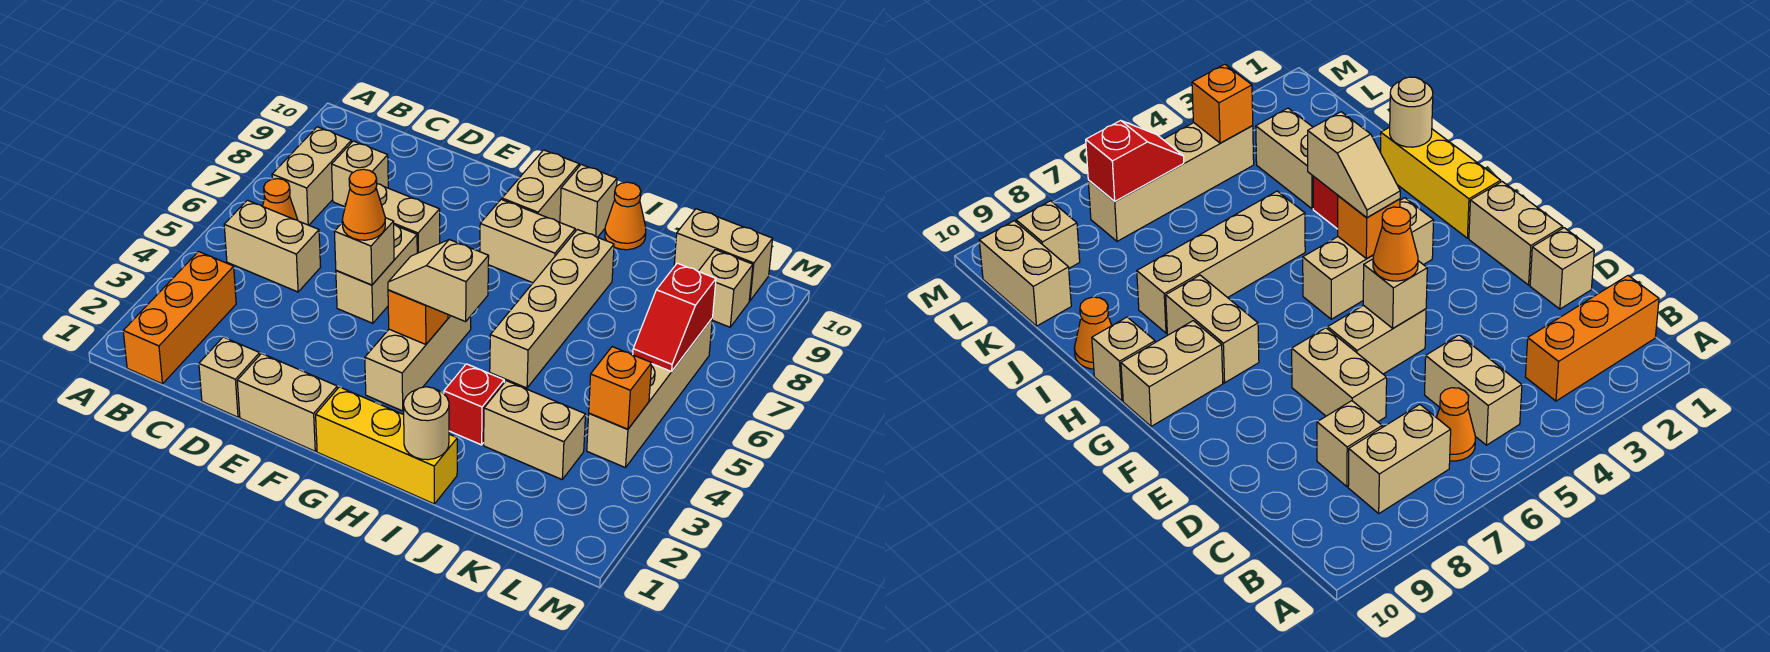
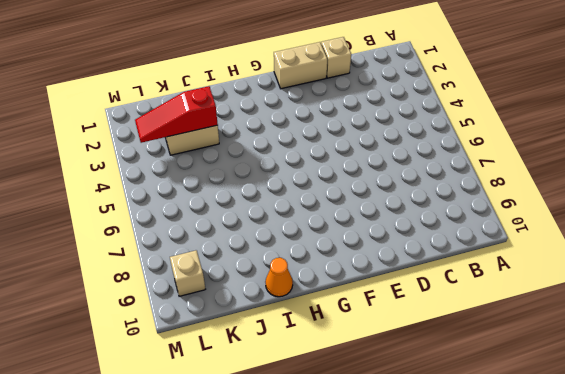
red slope J3:L3 level 2 top J -> none
none -> orange brick B1:B3 level 1
none -> tan brick B5:C5 level 1
none -> orange cone B6 level 1

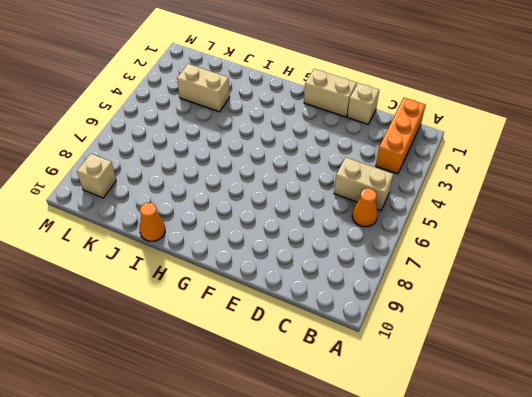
none -> tan brick B7:B8 level 1
none -> tan brick C8 level 1
none -> tan brick D7:E7 level 1

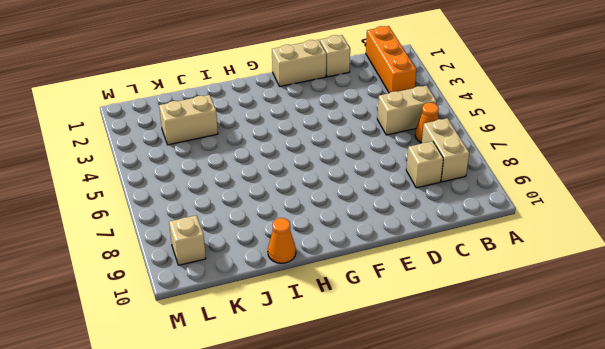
none -> tan brick D7:E7 level 1
none -> tan brick E5:E6 level 1
none -> yellow brick G1:I1 level 1

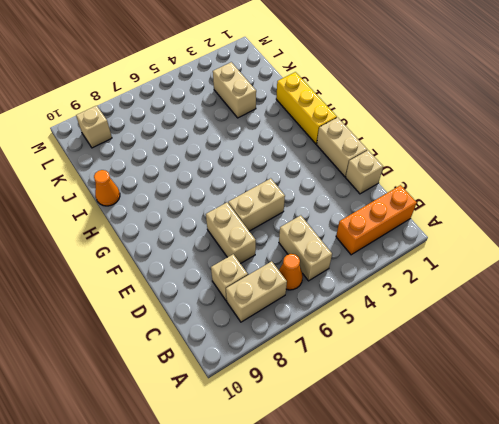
none -> tan brick G3:G5 level 1
none -> tan brick G8:H8 level 1
none -> tan brick G9:G10 level 1

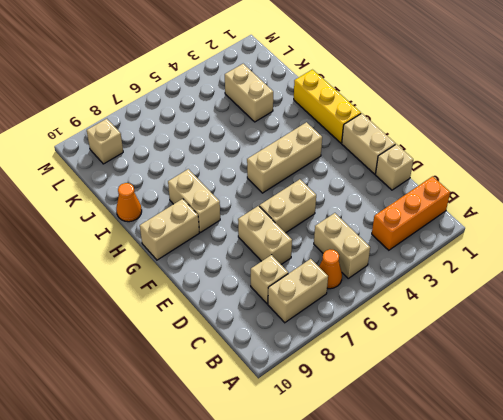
none -> tan brick H10 level 1
none -> red brick I3 level 1
none -> tan brick I5:I8 level 1

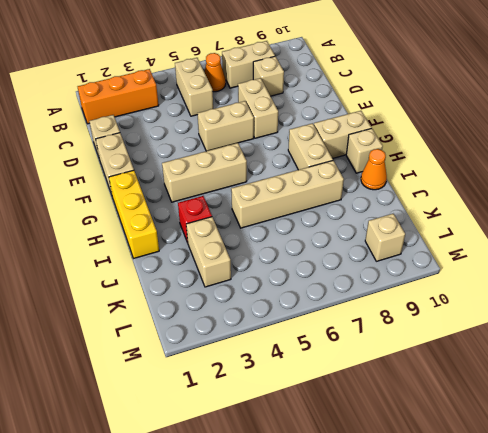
none -> tan brick K10:L10 level 1
none -> tan brick L4:L7 level 1
none -> tan brick E5 level 2

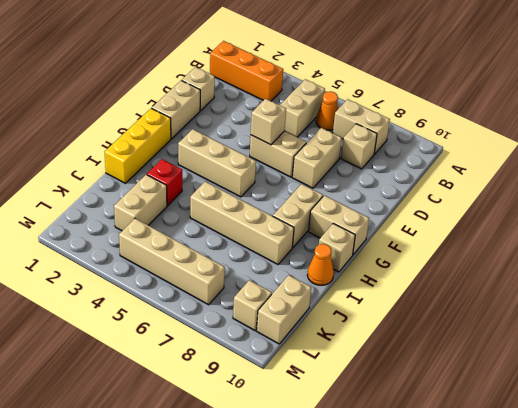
none -> orange brick G4 level 2
none -> tan round brick I1 level 2
none -> orange brick L4 level 2

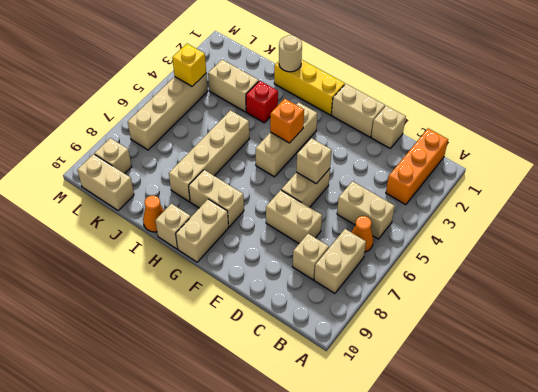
yellow brick L4 level 2 -> orange brick L4 level 2
none -> red slope L6:L7 level 2 top 7
none -> orange cone E5 level 3
none -> tan slope G4:H4 level 3 top H

